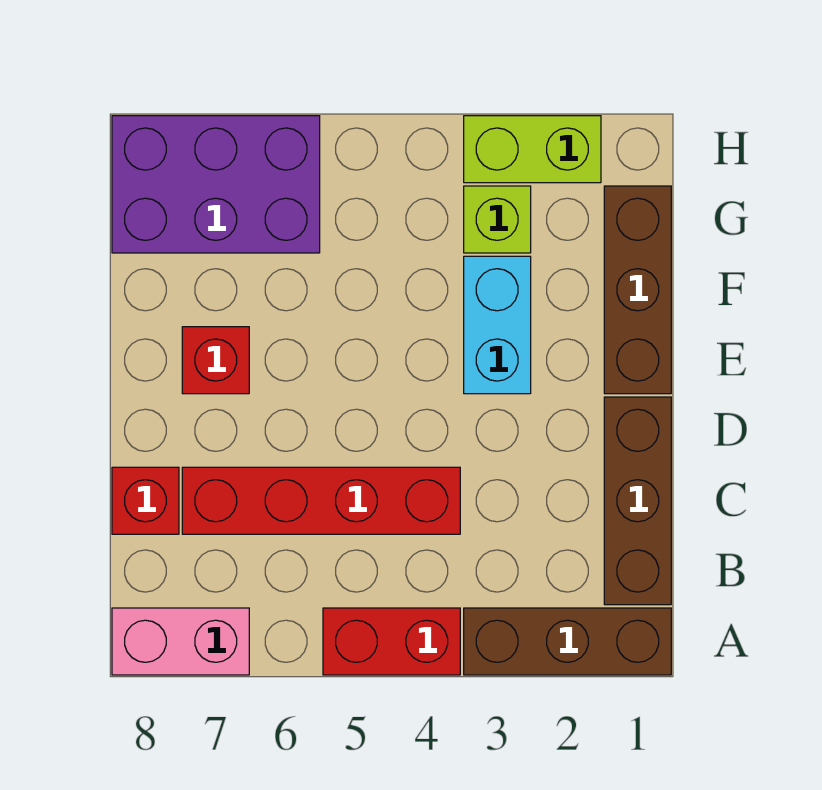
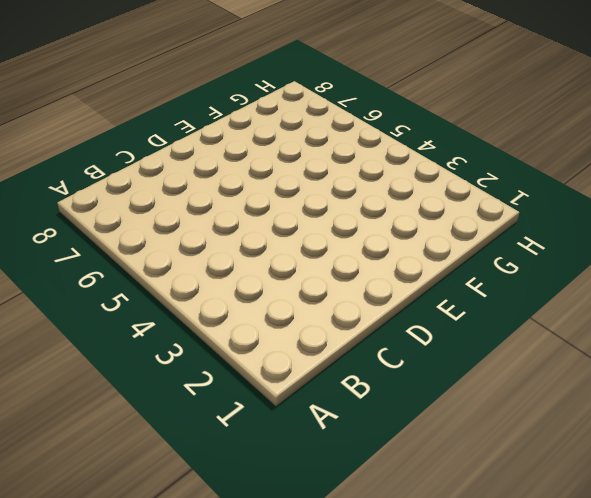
none -> brown brick A1:A3 level 1
none -> red brick A4:A5 level 1
none -> pink brick A7:A8 level 1

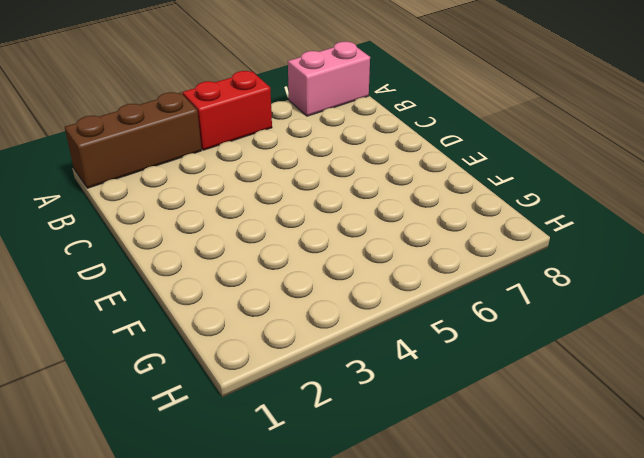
none -> brown brick B1:D1 level 1
none -> red brick C4:C7 level 1
none -> red brick C8 level 1

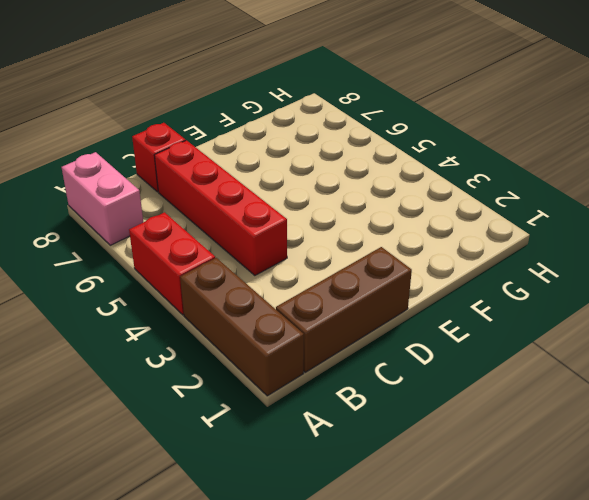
none -> brown brick E1:G1 level 1
none -> cyan brick E3:F3 level 1
none -> red brick E7 level 1

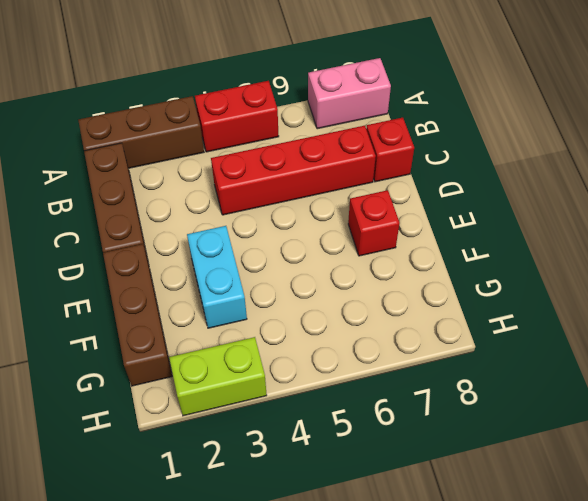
none -> lime brick G3 level 1
none -> purple brick G6:H8 level 1

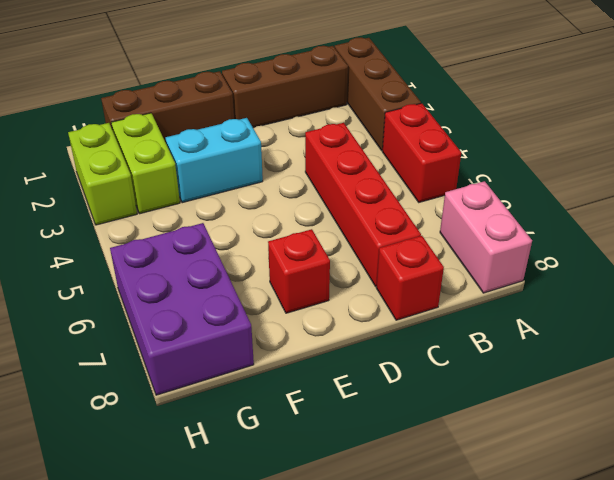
lime brick G2:G3 level 1 -> lime brick G3 level 1

